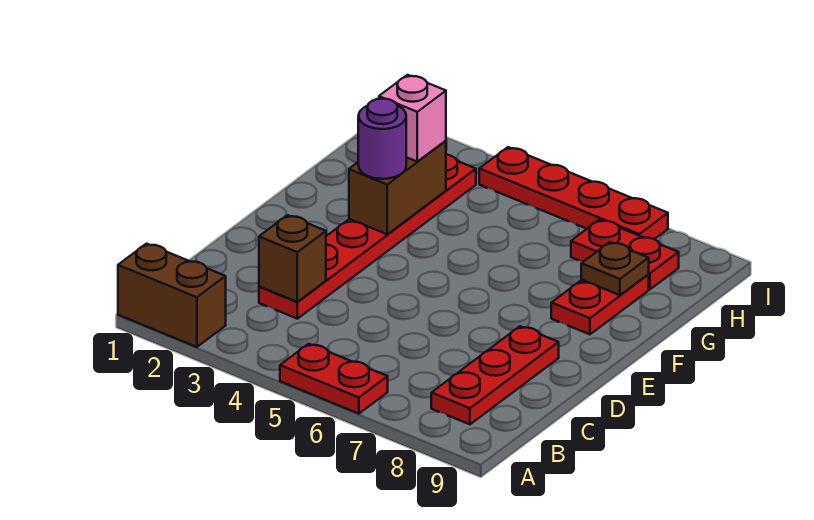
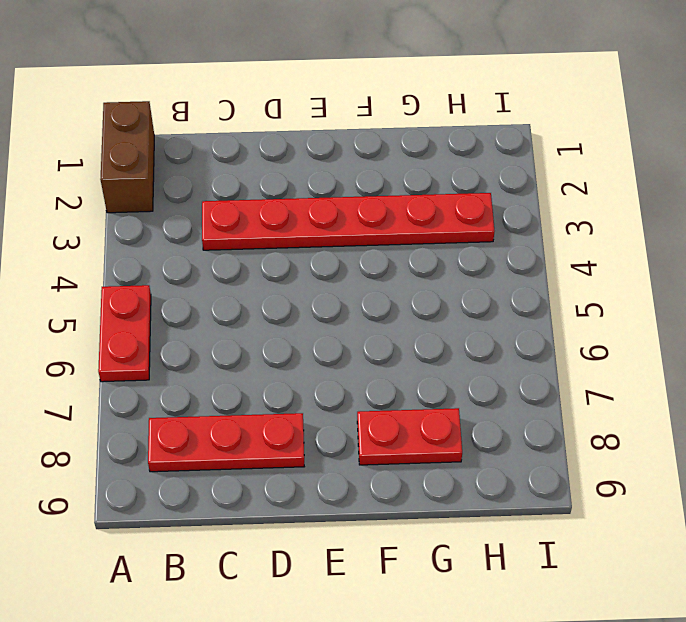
none -> red plate H7:H8 level 1
none -> red plate I4:I7 level 1
none -> brown brick C3 level 2

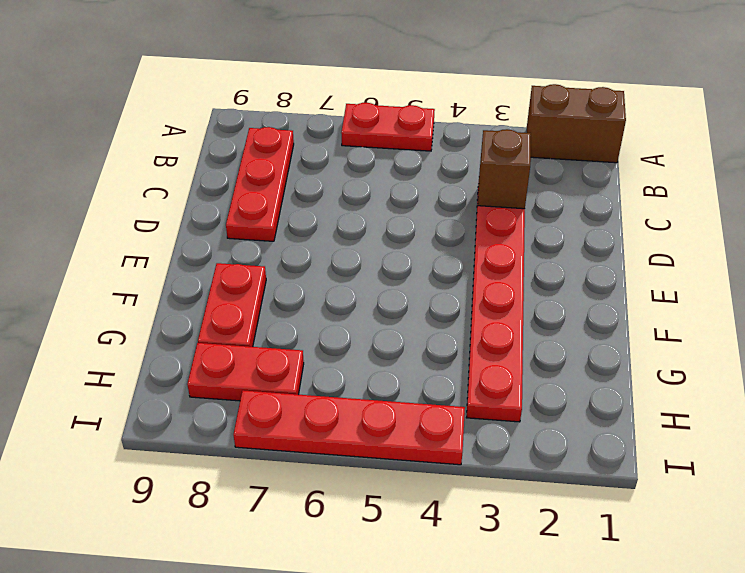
none -> brown brick F3:G3 level 2
none -> brown plate G8 level 2
none -> purple round brick F3 level 3

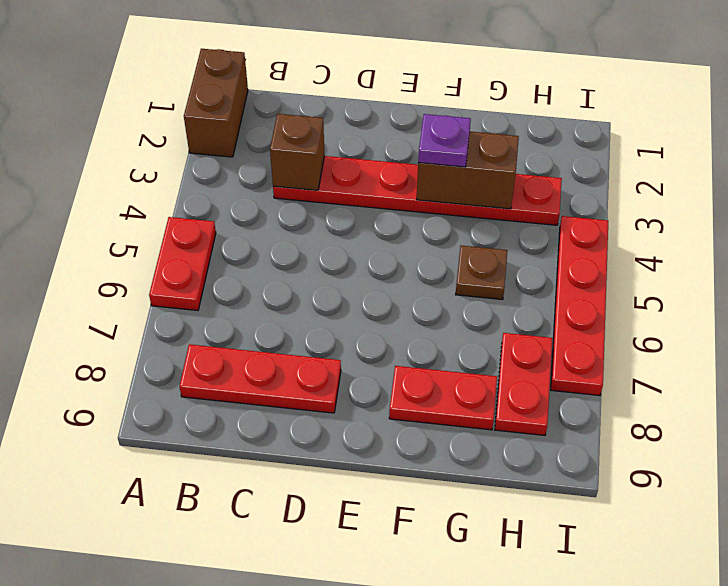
purple plate F3 level 3 -> purple round brick F3 level 3
brown plate G5 level 1 -> brown plate G8 level 2
none -> pink brick G3 level 3

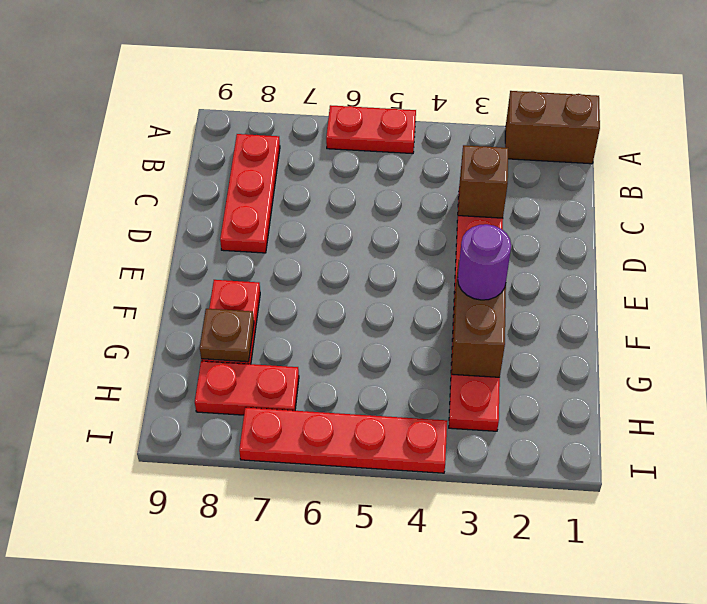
none -> pink brick G3 level 3

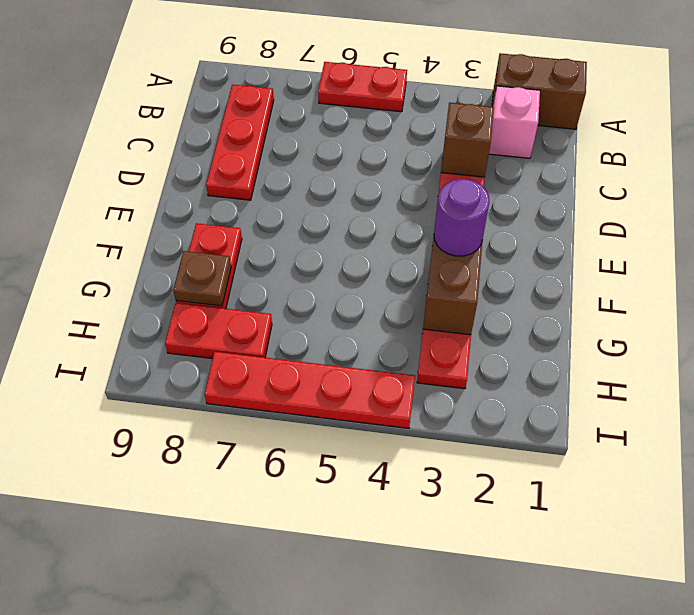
pink brick B2 level 1 -> pink brick G3 level 3

